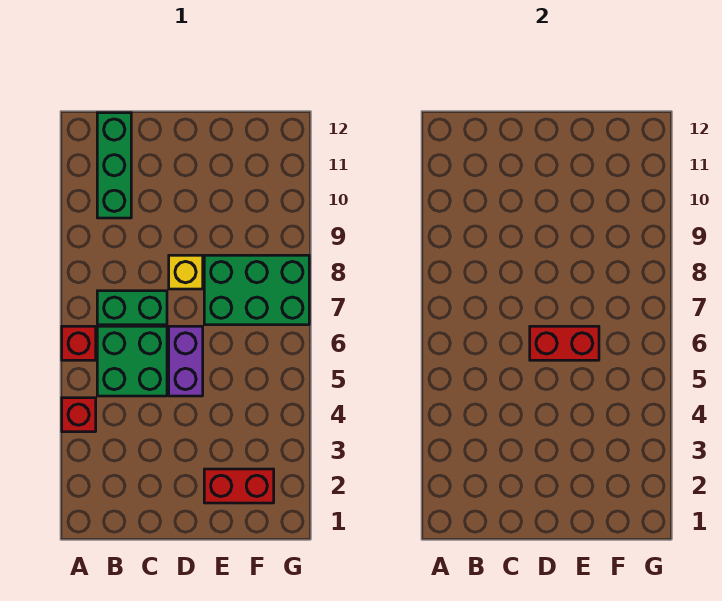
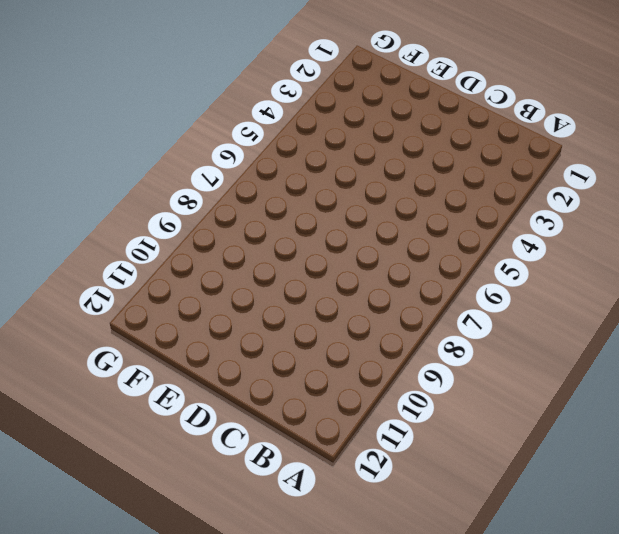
none -> red brick A4 level 1
none -> red brick A6 level 1

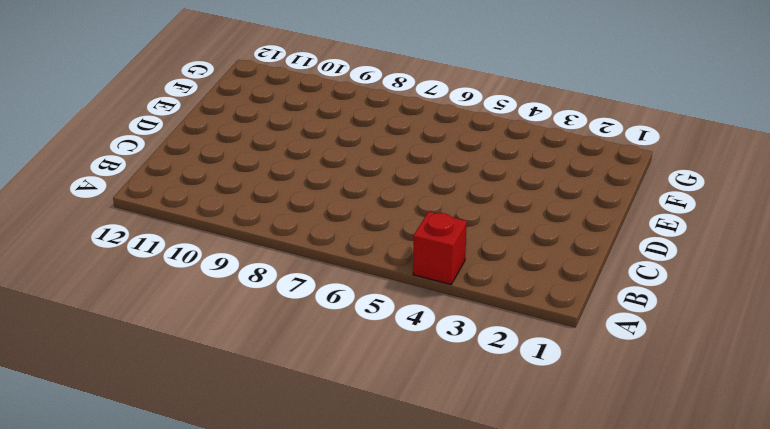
none -> red brick A6 level 1
none -> green brick B5:C6 level 1

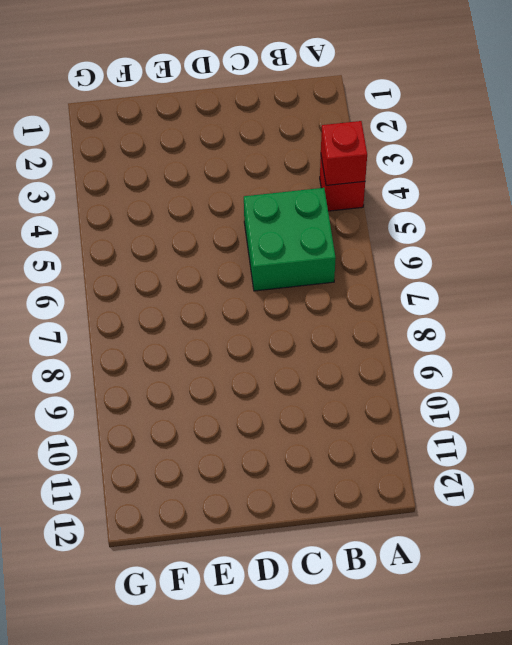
red brick A4 level 2 -> red brick A6 level 1
none -> green brick B7:C7 level 1
none -> green brick B10:B12 level 1

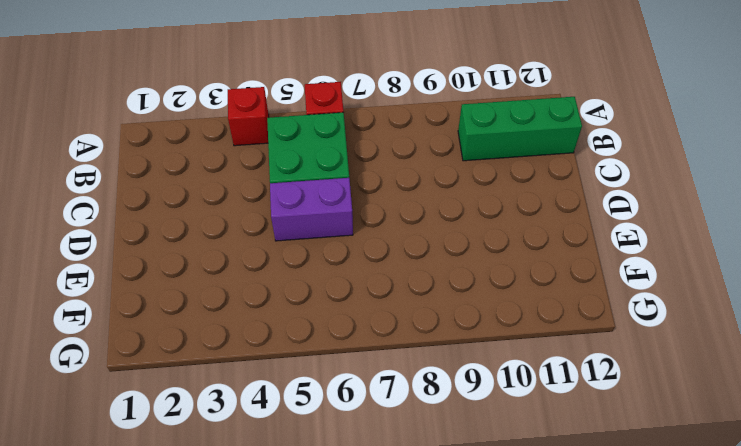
none -> green brick B7:C7 level 1
none -> yellow brick D8 level 1

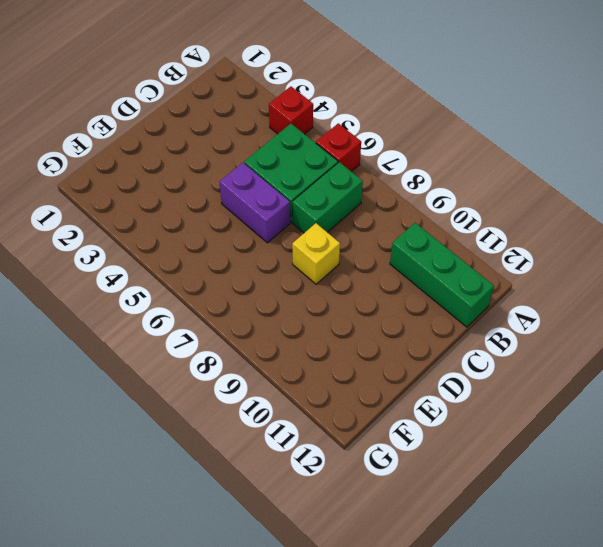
none -> red brick E2:F2 level 1
none -> green brick E7:G8 level 1

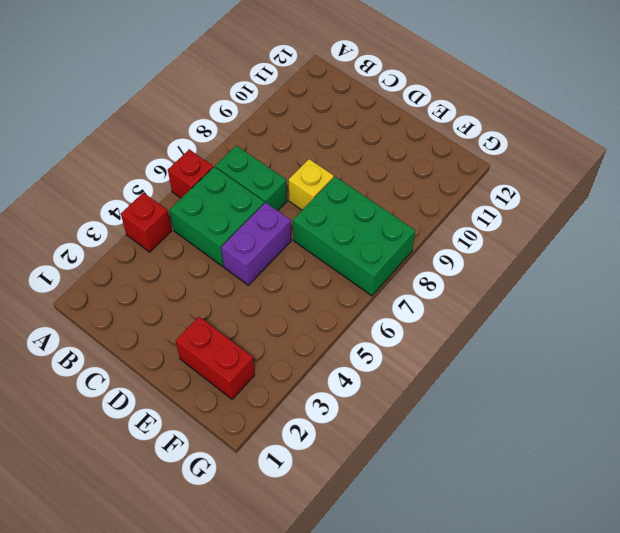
none -> green brick B10:B12 level 1
none -> red brick D6:E6 level 2

